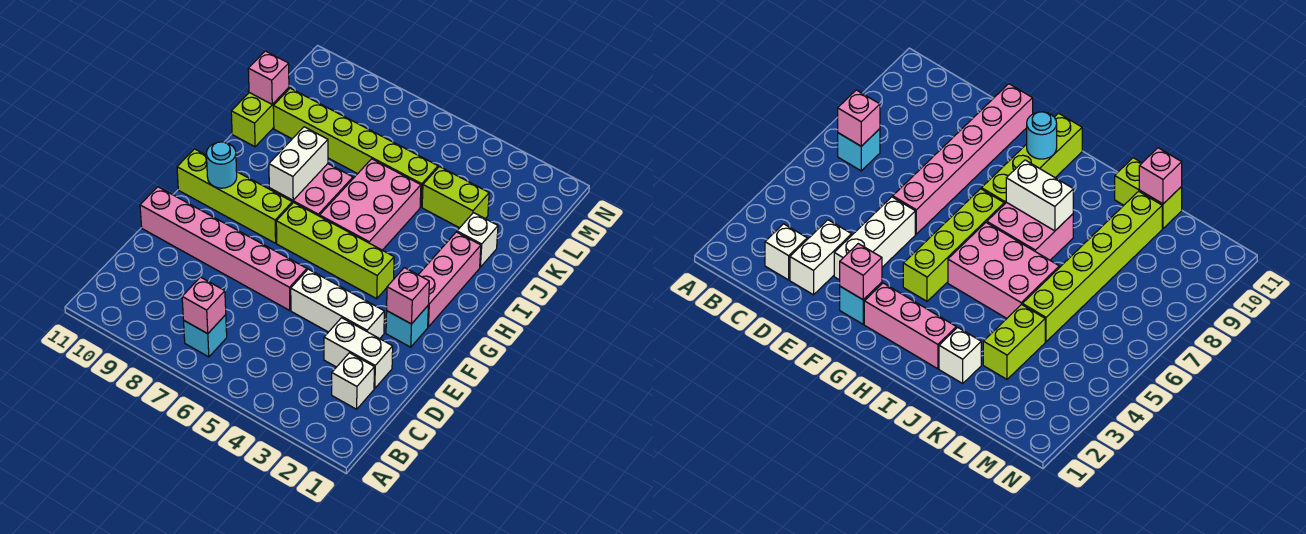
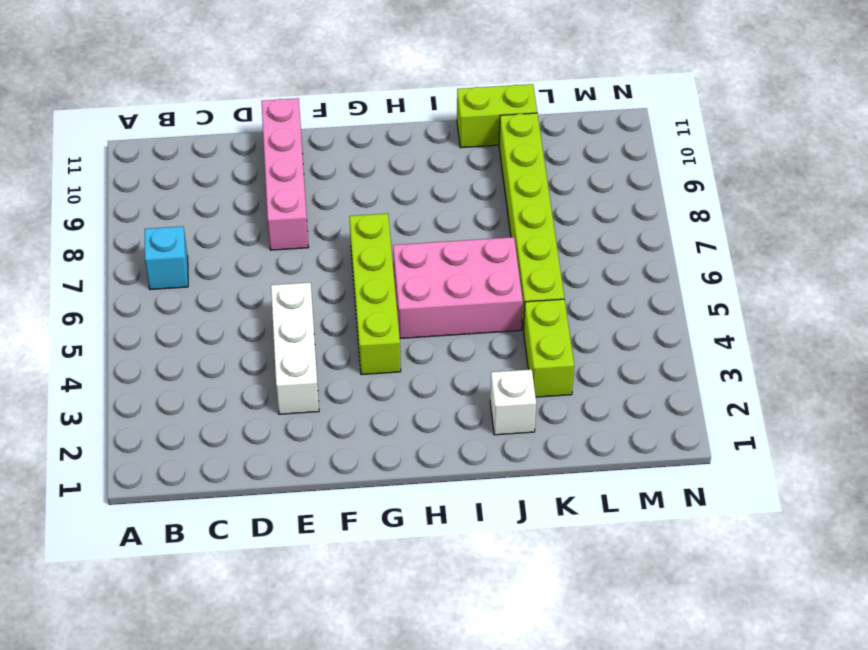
pink brick E8:E11 level 1 -> pink brick E6:E11 level 1
none -> white brick C2 level 1
none -> white brick D2:D3 level 1
none -> cyan brick F2 level 1

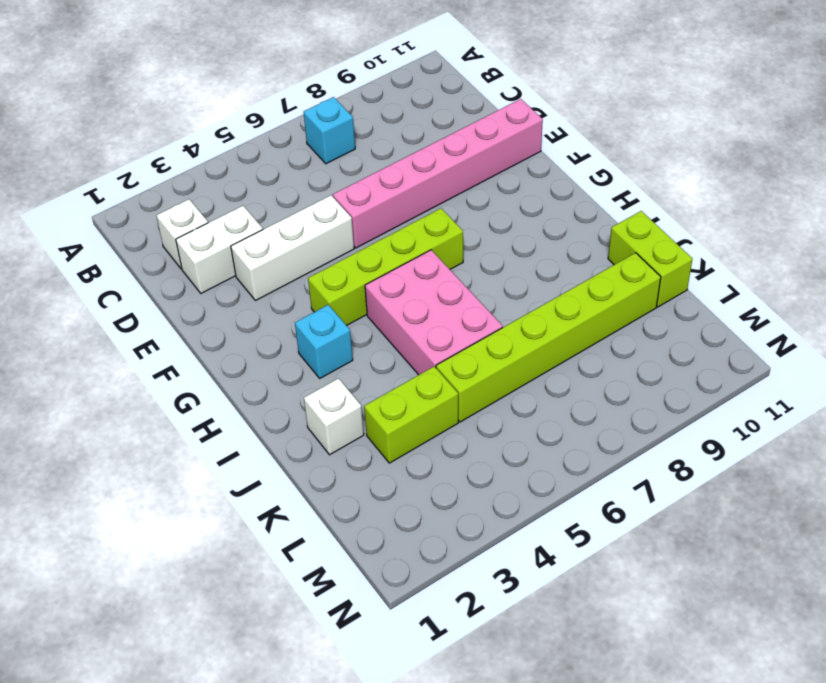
cyan brick H3 level 1 -> cyan brick F2 level 1
none -> pink brick G2:I2 level 1
none -> lime brick G8:G11 level 1
none -> pink brick H7:I8 level 1

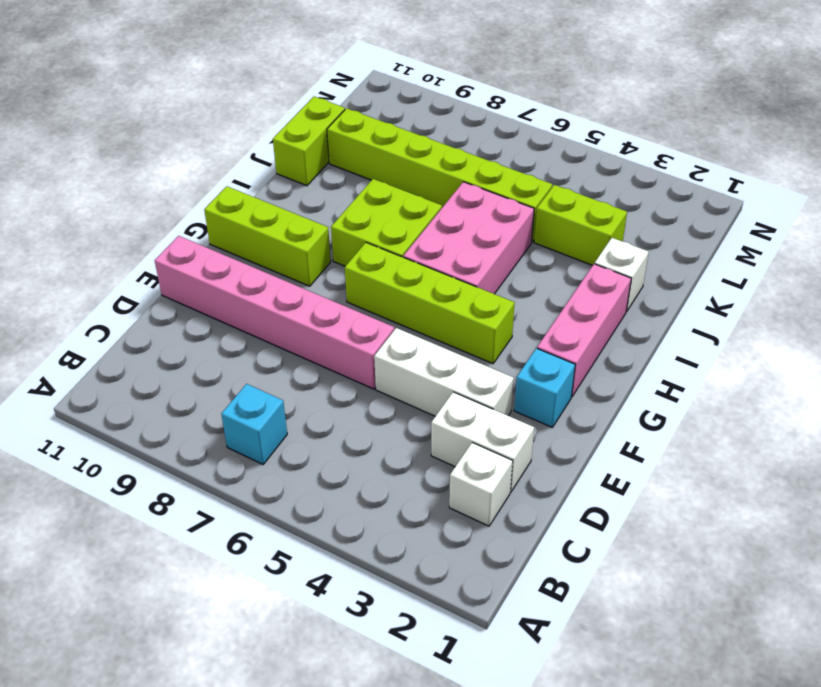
lime brick G9:G11 level 1 -> lime brick G8:G11 level 1
lime brick H7:I8 level 1 -> pink brick H7:I8 level 1
none -> pink brick B7 level 2
none -> pink brick F2 level 2
none -> cyan round brick G10 level 2

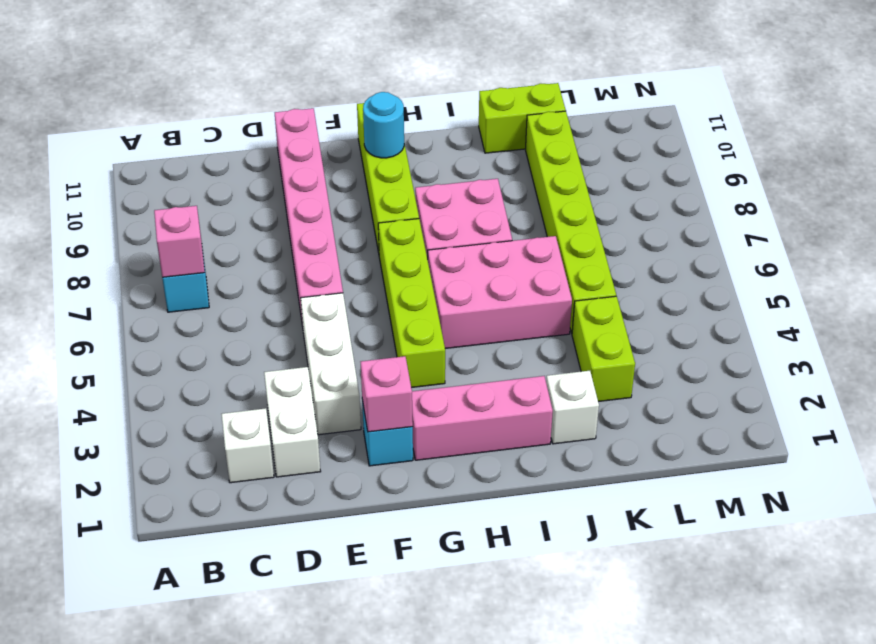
none -> white brick H8:I8 level 2
none -> pink brick K11 level 2

